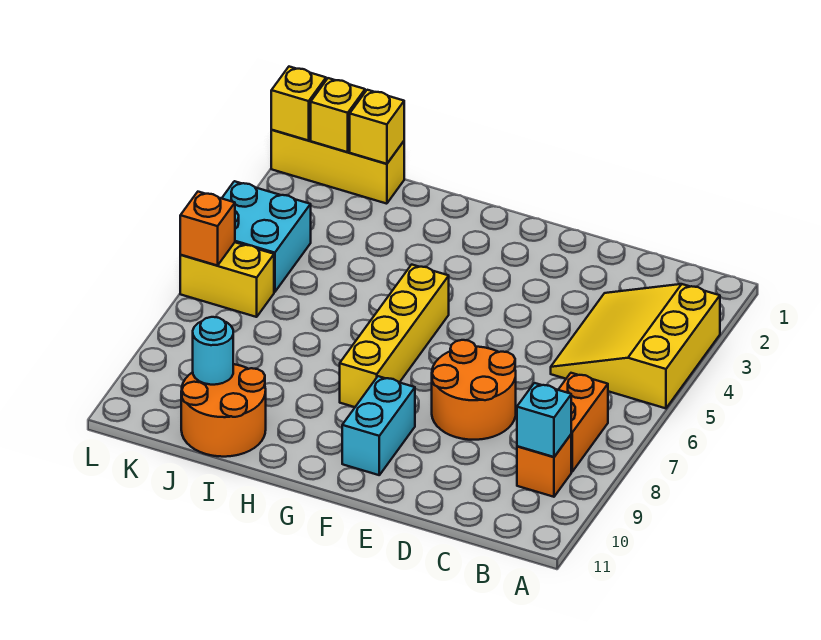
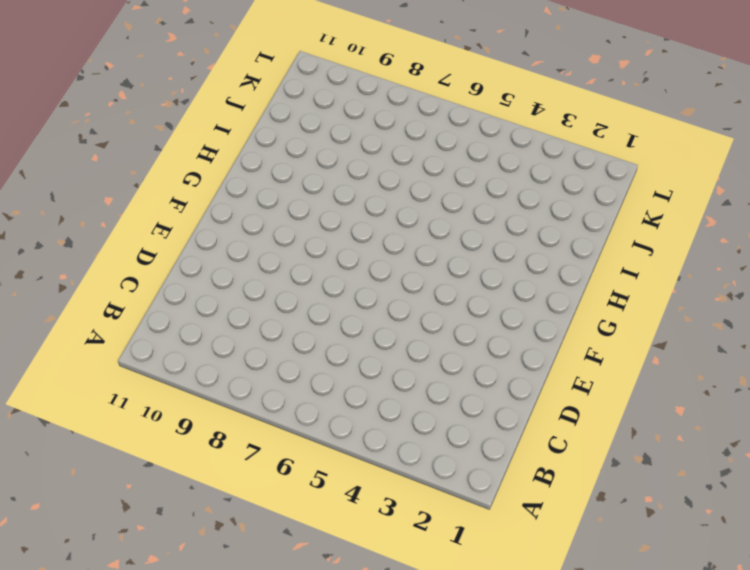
none -> yellow slope A3:C5 level 1 top A
none -> orange brick B7:B8 level 1
none -> orange brick B9 level 1

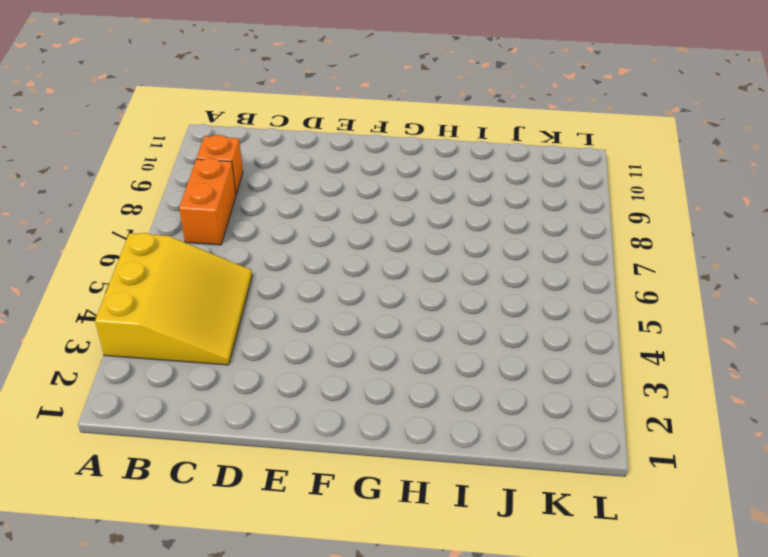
none -> orange round brick D7:E8 level 1
none -> cyan brick F9:F10 level 1
none -> yellow brick G5:G8 level 1

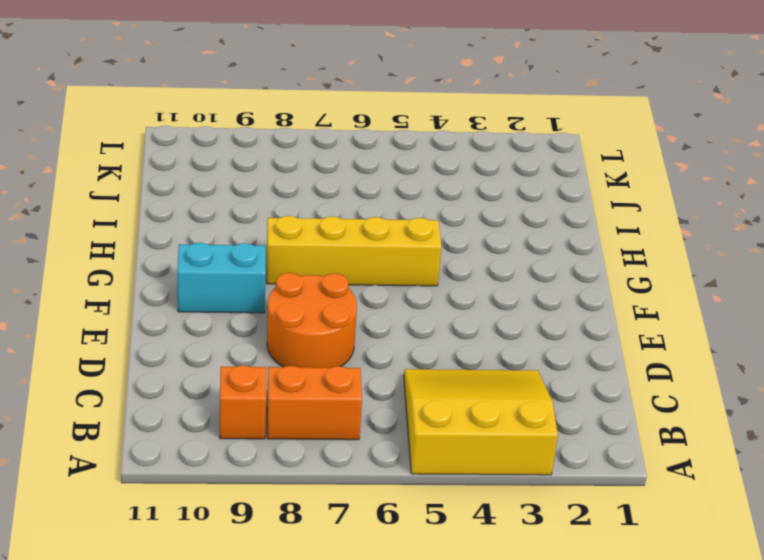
none -> orange round brick I10:J11 level 1
none -> yellow brick J1:L1 level 1
none -> cyan brick K4:L5 level 1

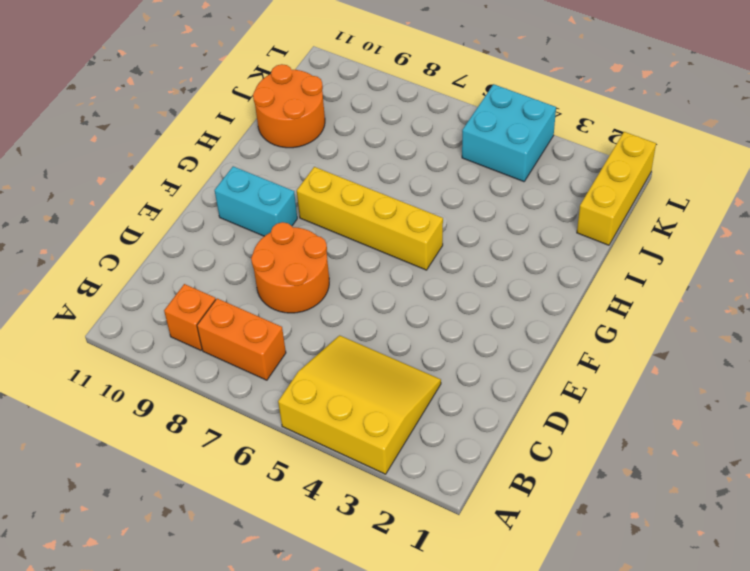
none -> yellow brick K6:L6 level 1
none -> cyan brick B9 level 2
none -> yellow brick J1 level 2

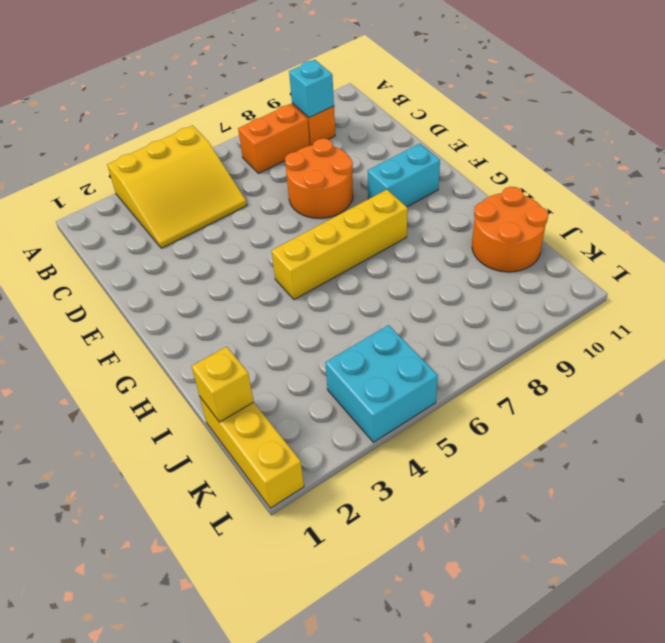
none -> yellow brick K6:L6 level 1
none -> cyan round brick J10 level 2
none -> yellow brick K1 level 2

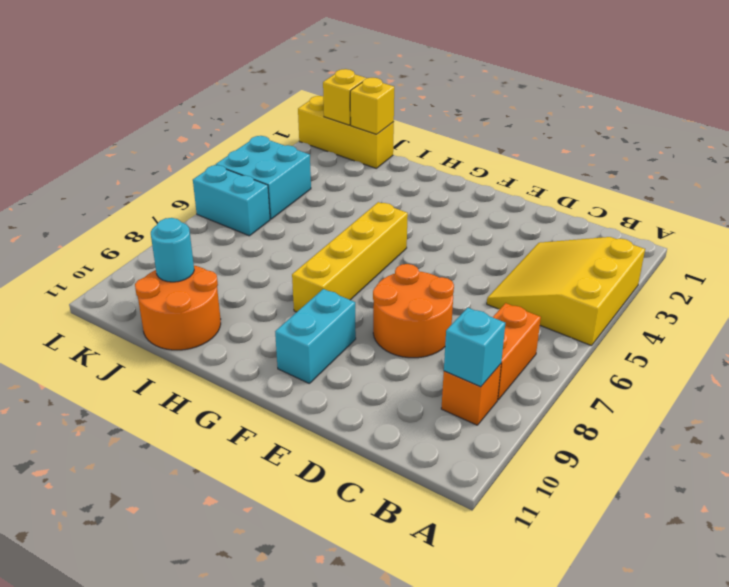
cyan brick K6:L6 level 1 -> yellow brick K6:L6 level 1
none -> yellow brick L1 level 2
none -> orange brick L6 level 2

